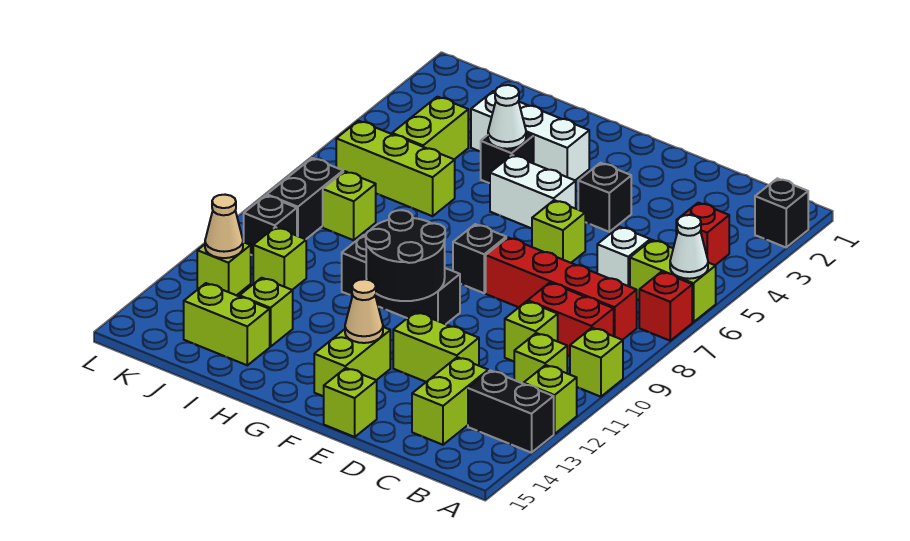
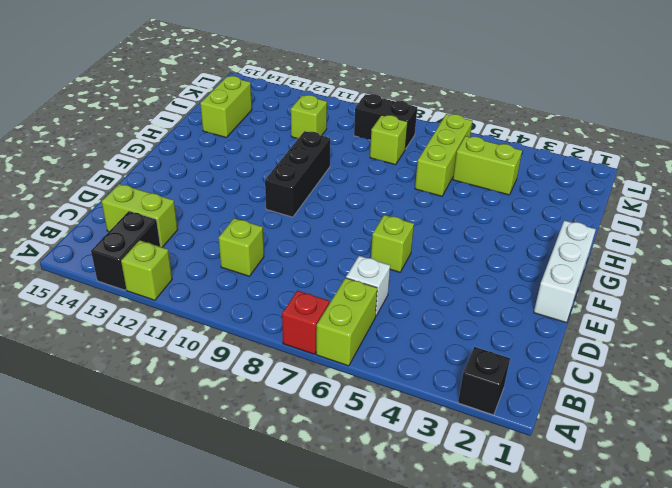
white brick E1:G1 level 1 -> white brick G3:I3 level 1
none -> lime brick A10 level 1
none -> red brick B4 level 1
none -> red brick B8:E8 level 1
none -> red brick B9:C9 level 1

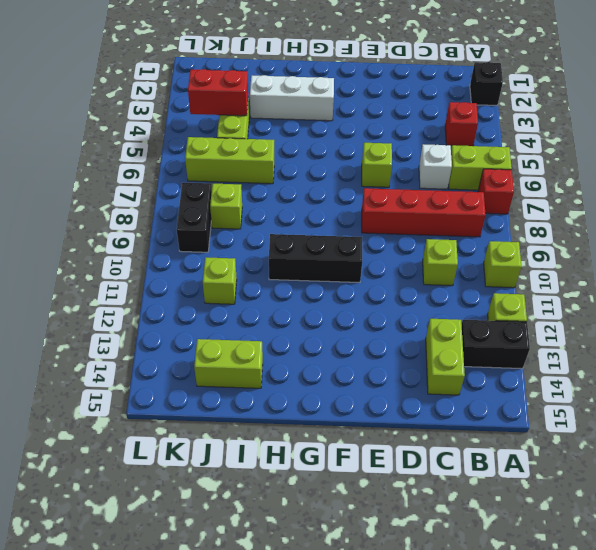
red brick J4:K4 level 2 -> red brick B9:C9 level 1
none -> lime brick B11 level 1
none -> lime brick D12:E12 level 1
none -> black brick E4 level 1
none -> lime brick E15 level 1

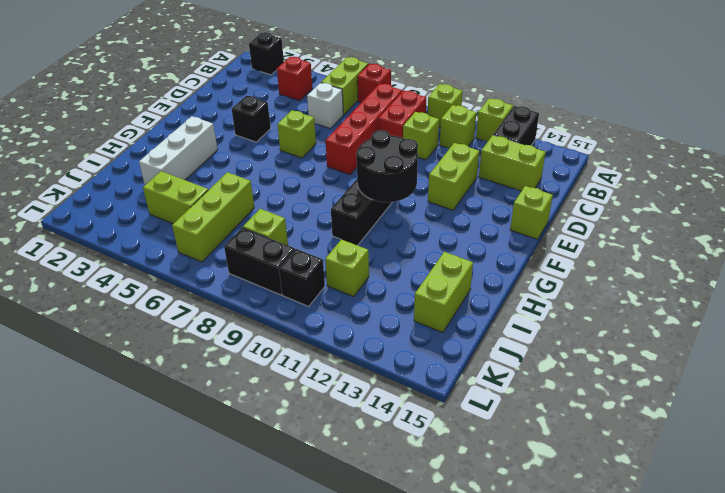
none -> white brick F5:G5 level 1
none -> black brick F8 level 1
none -> lime brick F13:F14 level 1
none -> black brick H4 level 1

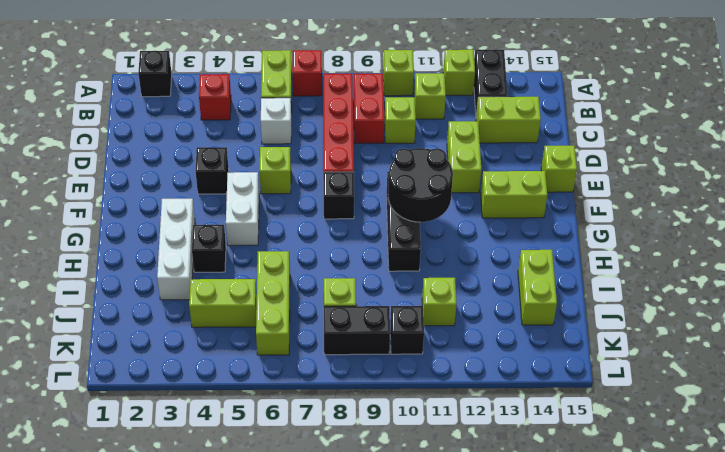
none -> lime brick I13 level 1
none -> lime brick K12 level 1
none -> white cone A6 level 2
none -> tan cone F13 level 2

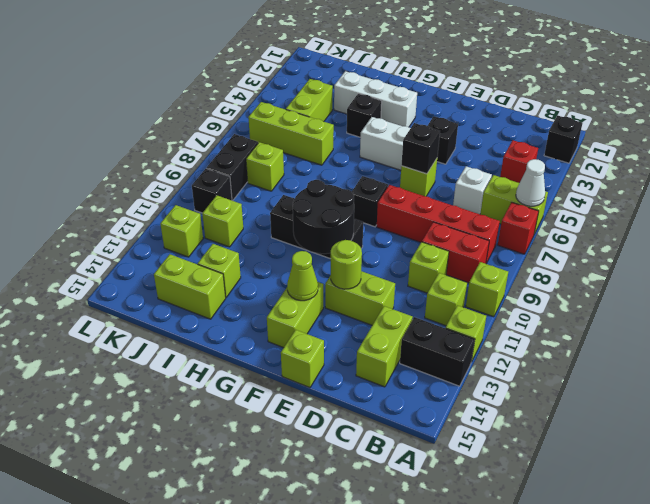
black brick E6 level 2 -> none
lime round brick E12 level 2 -> none
lime cone F13 level 2 -> tan cone F13 level 2
none -> white cone H4 level 2
none -> tan cone K12 level 2

